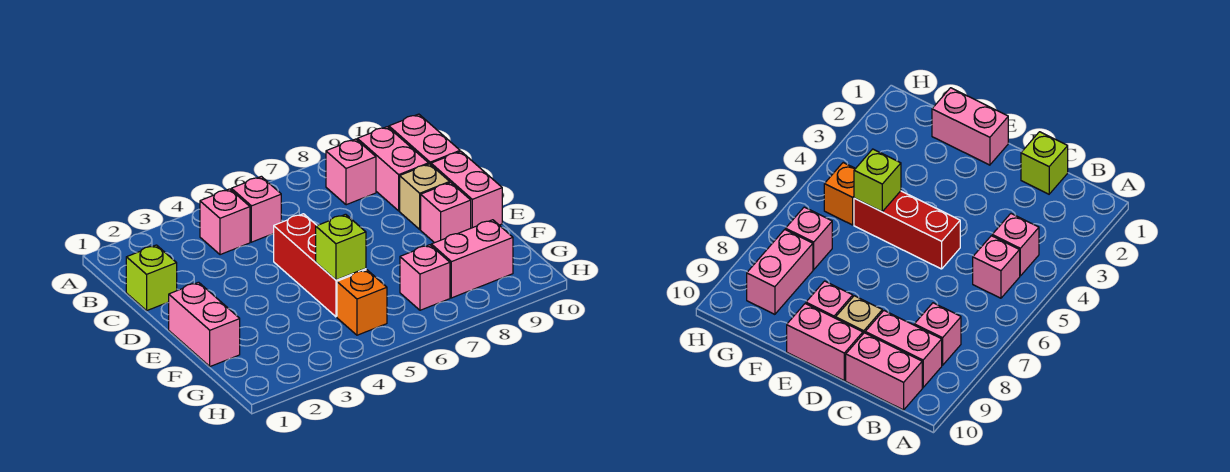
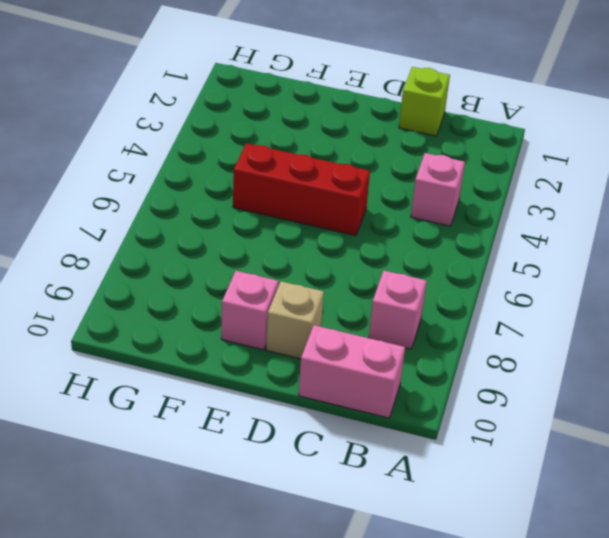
none -> pink brick B5 level 1
none -> pink brick B9:C9 level 1
none -> pink brick D10:E10 level 1

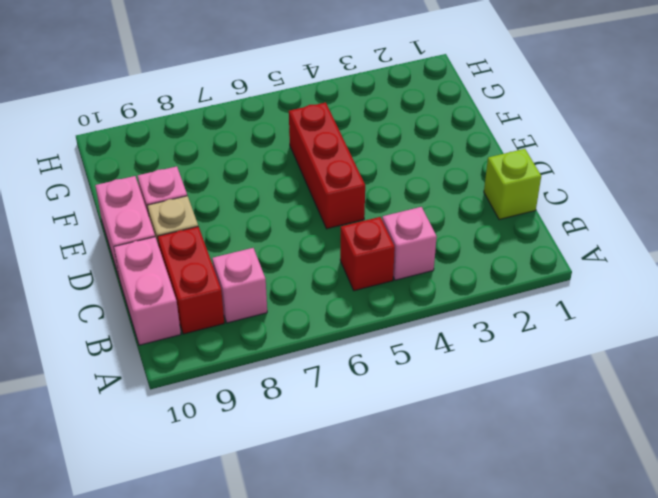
red brick B5 level 1 -> pink brick B5 level 1
red brick B9:C9 level 1 -> pink brick B9:C9 level 1
none -> pink brick E1:F1 level 1
none -> orange brick G5 level 1
none -> pink brick G7 level 1

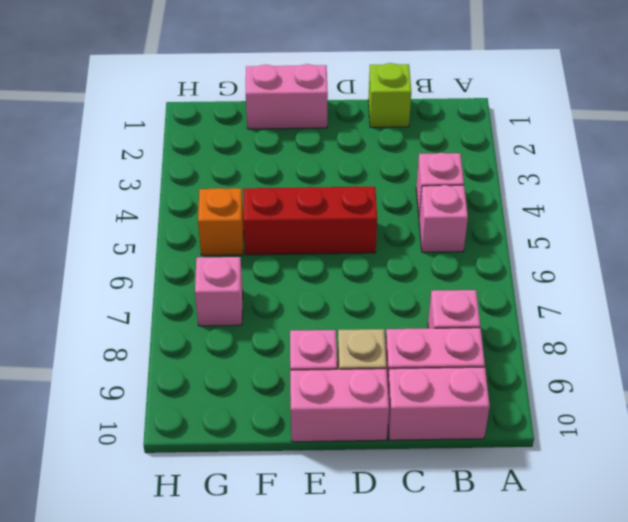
none -> pink brick G8:G9 level 1
none -> lime brick F5 level 2

